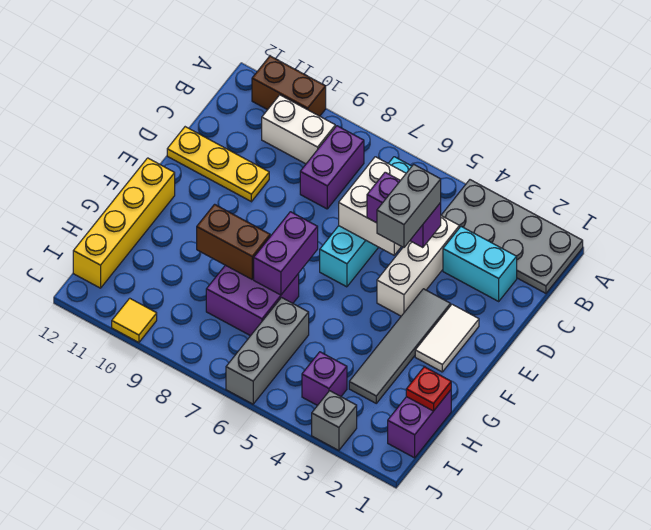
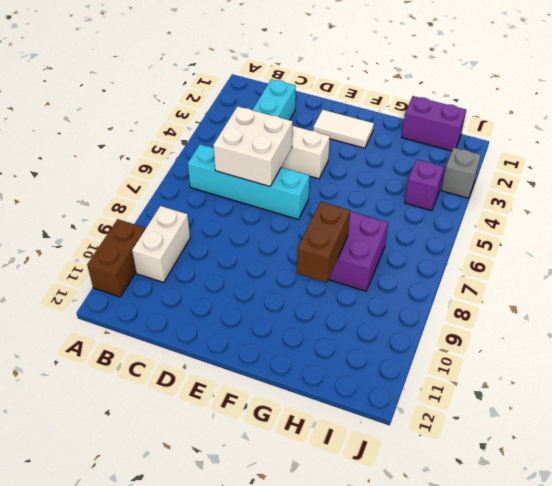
none -> grey plate A1:B4 level 1
none -> purple brick B8:C8 level 1
none -> yellow plate D10:D12 level 1

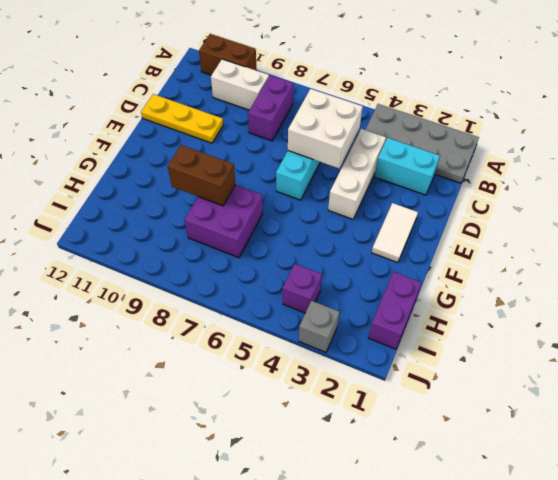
none -> grey tile E3:H3 level 1
none -> yellow brick F12:I12 level 1
none -> grey brick H6:J6 level 1

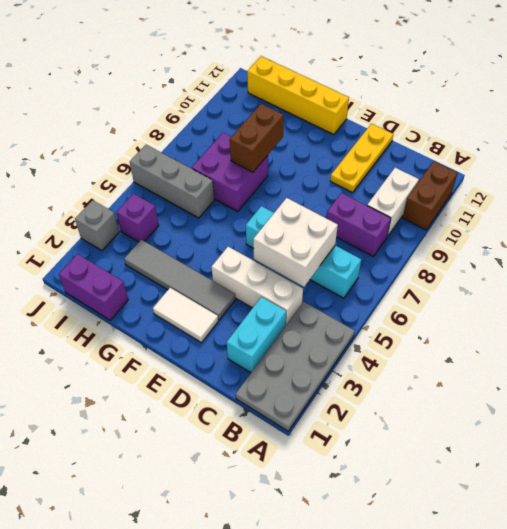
none -> yellow tile J10 level 1
none -> purple brick F7:G7 level 2
none -> red plate H1 level 2

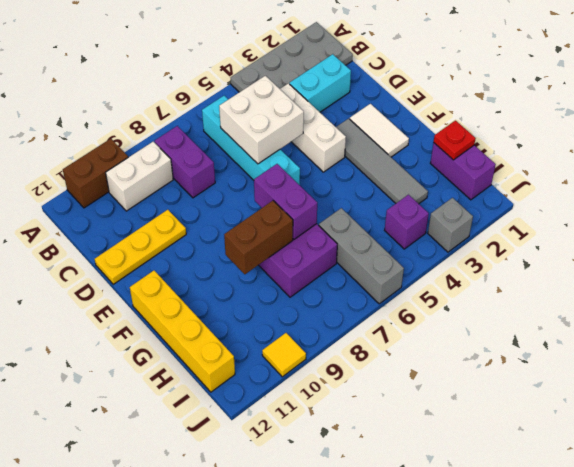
none -> purple brick D4:D5 level 3
none -> grey brick D4:E4 level 4

